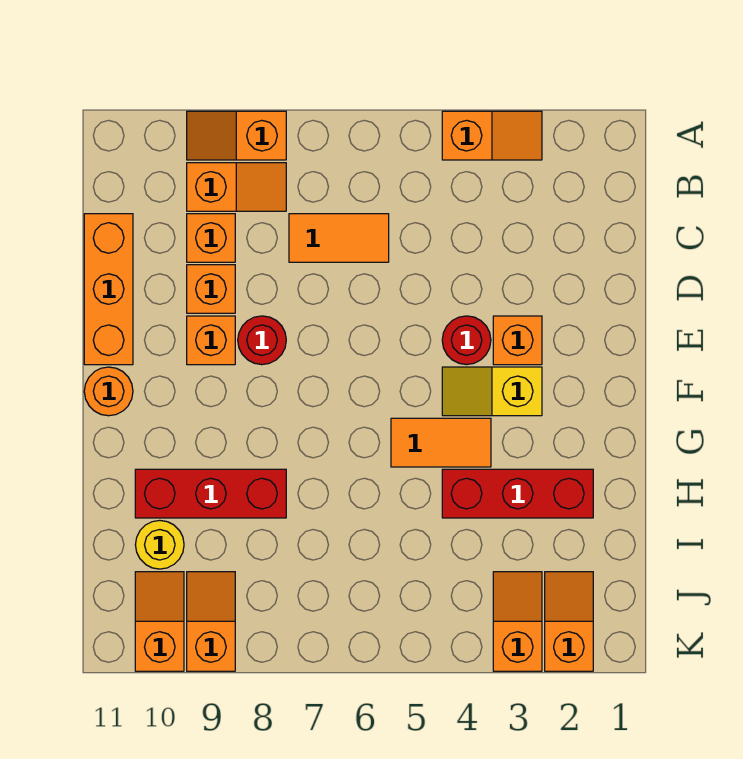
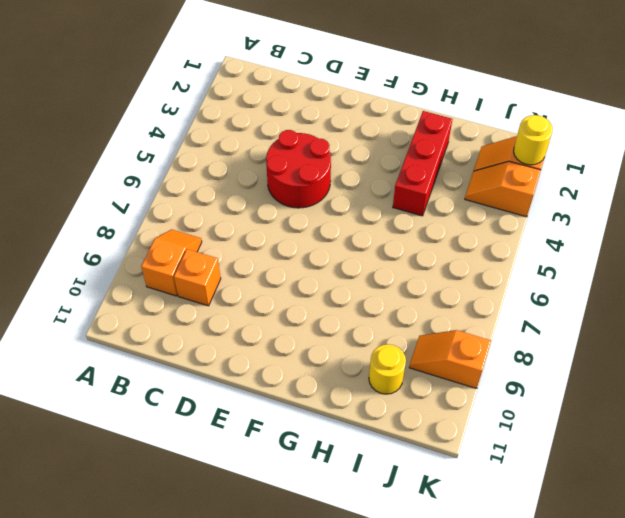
red round brick D4:E5 level 1 -> red round brick E4 level 1
yellow round brick K2 level 2 -> none
none -> orange slope A3:A4 level 1 top 4
none -> orange slope A8:A9 level 1 top 8
none -> orange tile C6:C7 level 1

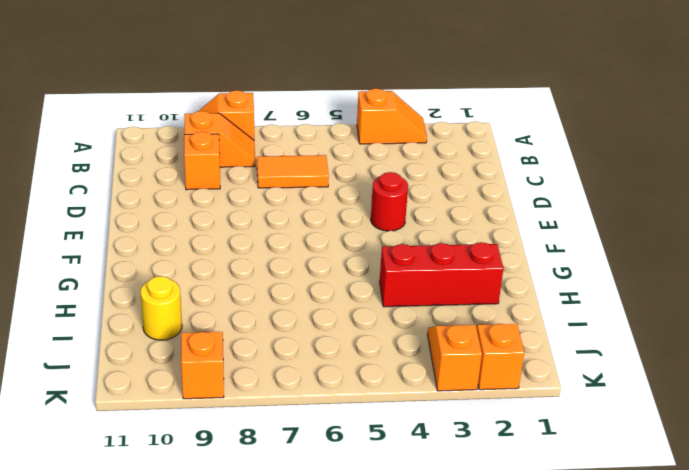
none -> orange brick C11:E11 level 1
none -> orange brick D9 level 1
none -> orange brick E3 level 1

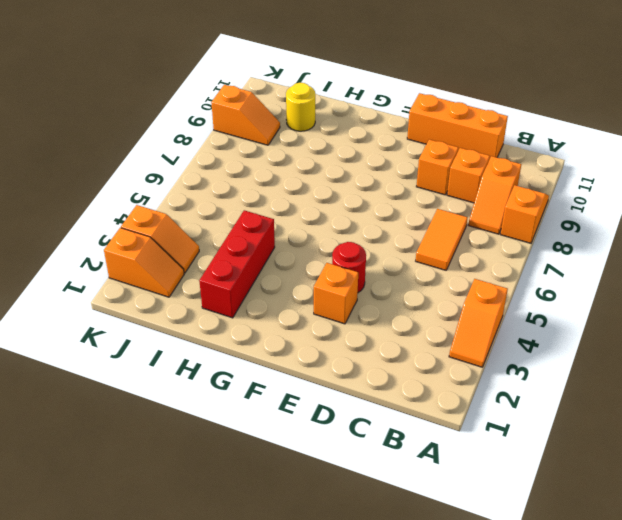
none -> red round brick E8 level 1
none -> orange brick E9 level 1
none -> yellow slope F3:F4 level 1 top 3

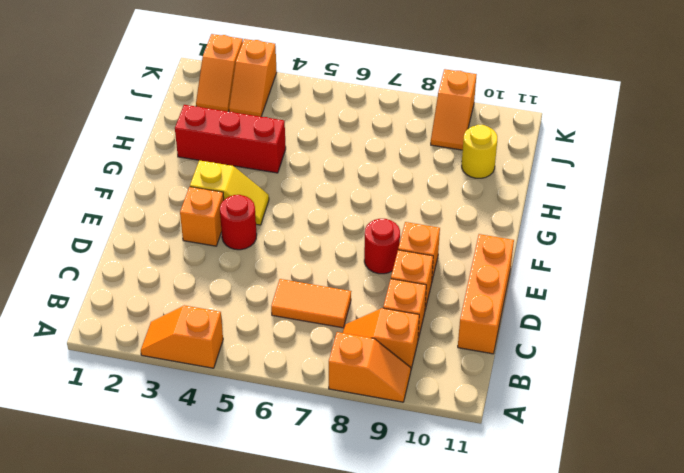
none -> orange round brick F11 level 1
none -> orange tile G4:G5 level 1
none -> red brick H8:H10 level 1

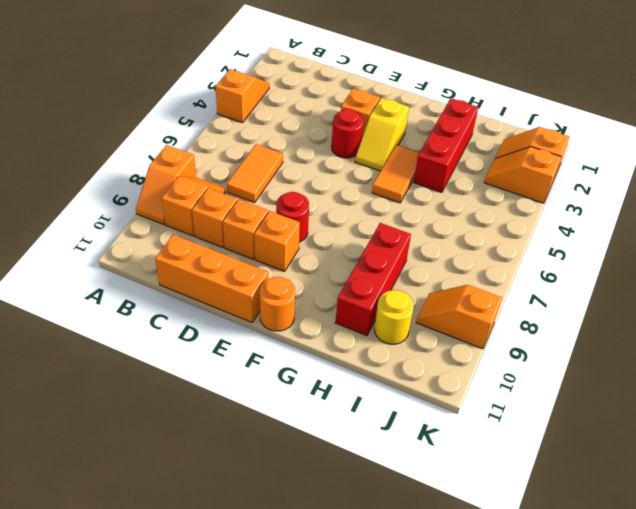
none -> orange slope J10:K10 level 1 top K

